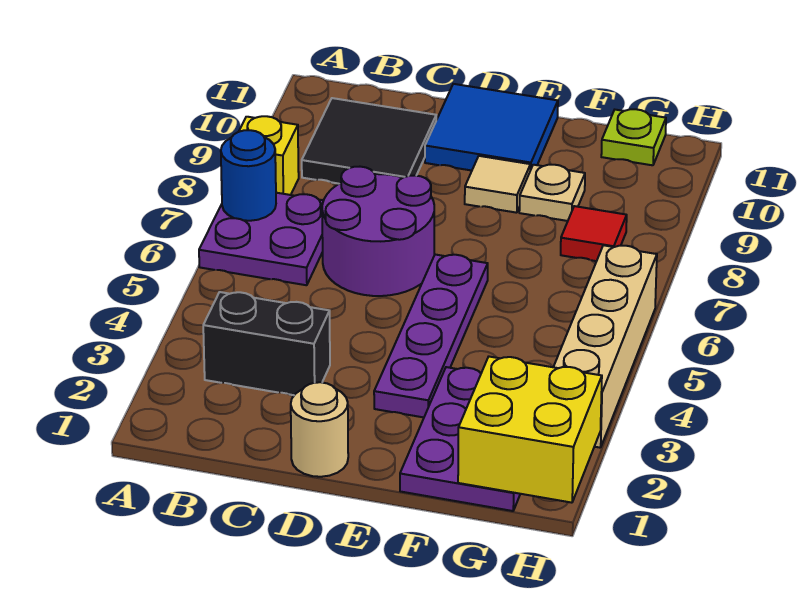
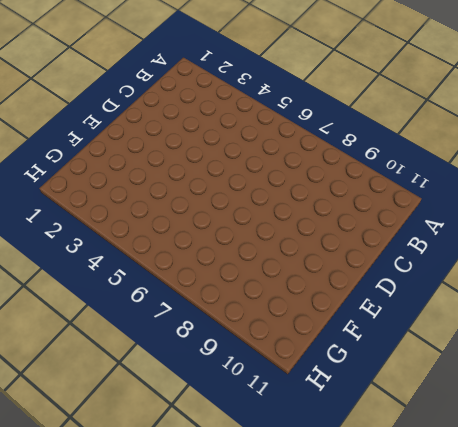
none -> purple plate A6:B7 level 1
none -> yellow brick A8 level 1
none -> black brick B3:C3 level 1

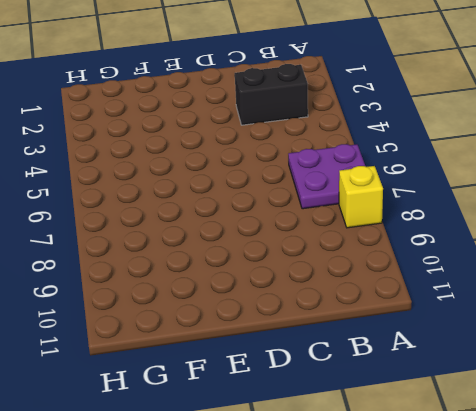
none -> black tile B9:C10 level 1
none -> purple round brick C6:D7 level 1
none -> tan round brick D1 level 1

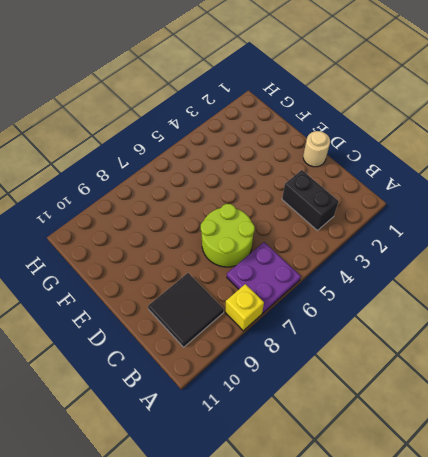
lime round brick C6:D7 level 1 -> purple round brick C6:D7 level 1
none -> blue tile D10:E11 level 1
none -> purple plate E3:E6 level 1
none -> tan tile E9 level 1

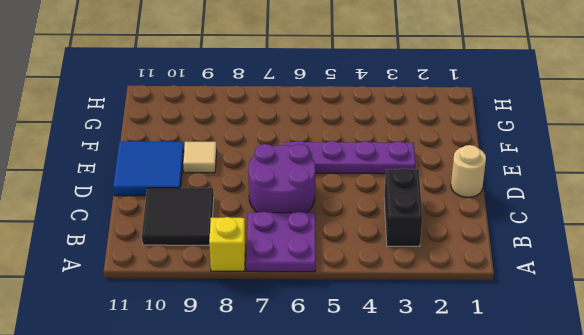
none -> purple plate F1:G3 level 1
none -> tan plate F9 level 1
none -> red tile G8 level 1

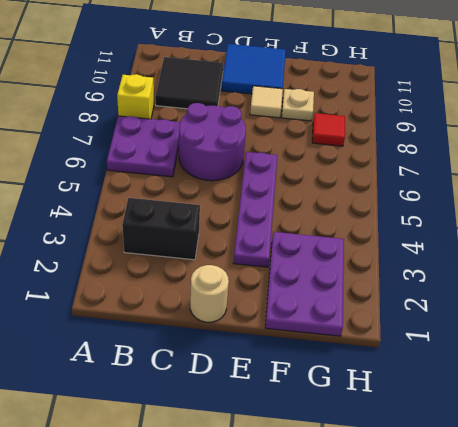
none -> lime plate G11 level 1
none -> tan brick H3:H6 level 1
none -> blue round brick A7 level 2

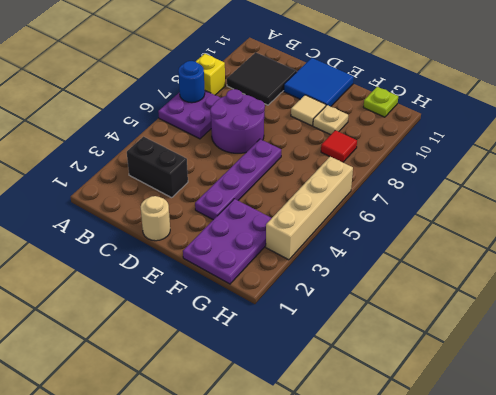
none -> yellow brick G1:H2 level 2

